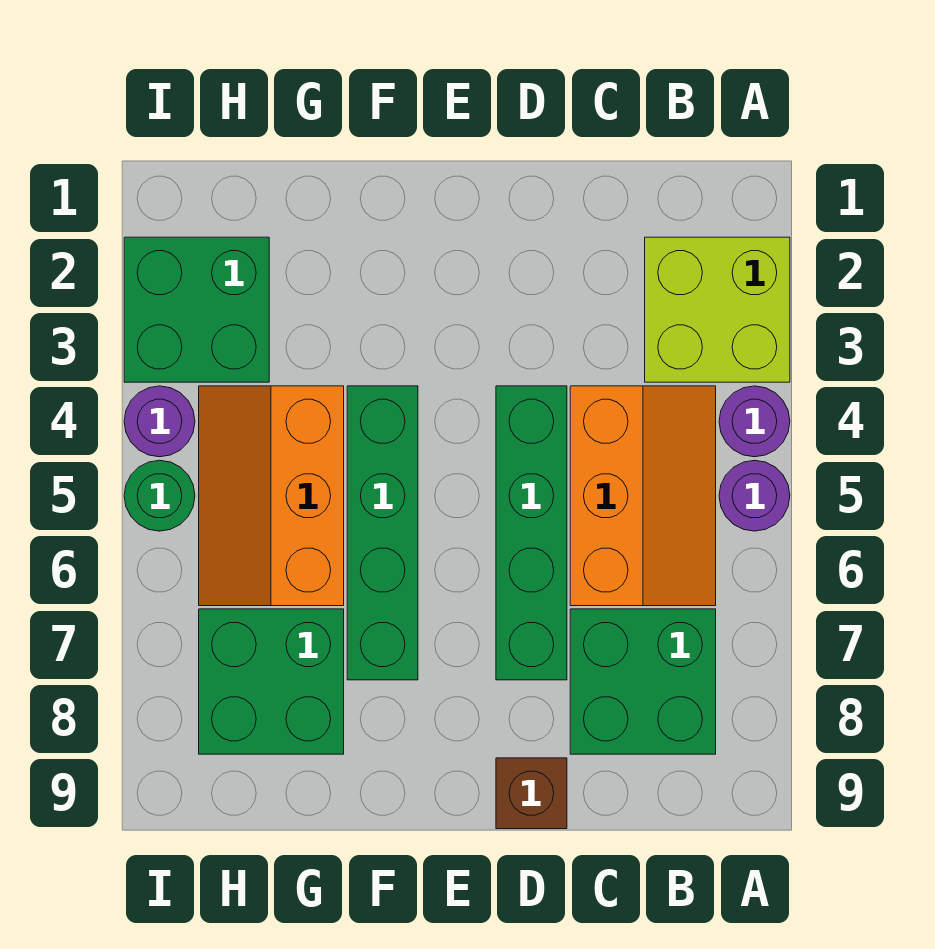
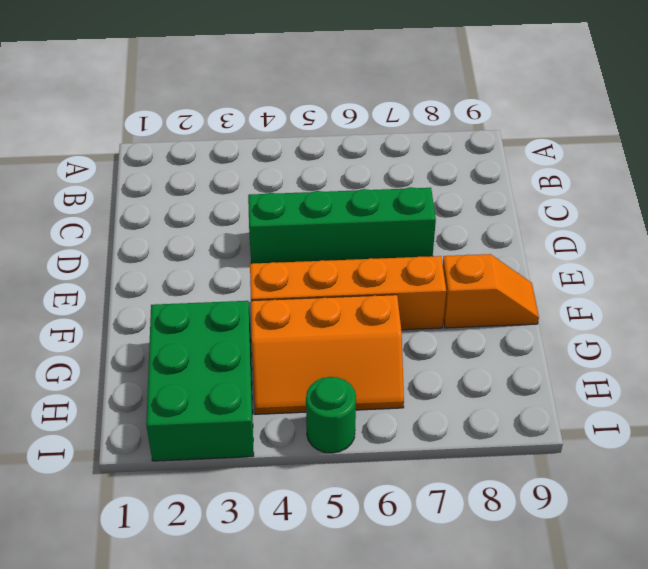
orange brick F4:F7 level 1 -> green brick F4:F7 level 1
orange slope F8:F9 level 1 top 8 -> none
green brick G2:I3 level 1 -> green brick H2:I3 level 1
none -> lime brick A2:B3 level 1
none -> purple round brick A4 level 1
none -> purple round brick A5 level 1

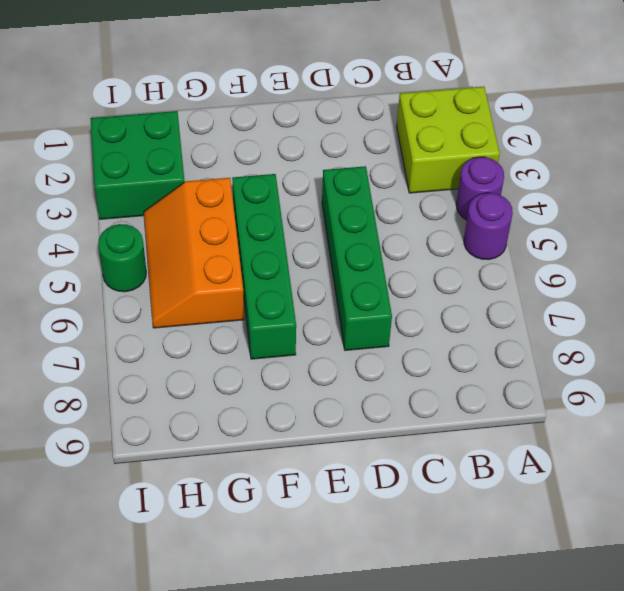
none -> orange slope B4:C6 level 1 top C
none -> green brick B7:C8 level 1
none -> brown brick D9 level 1

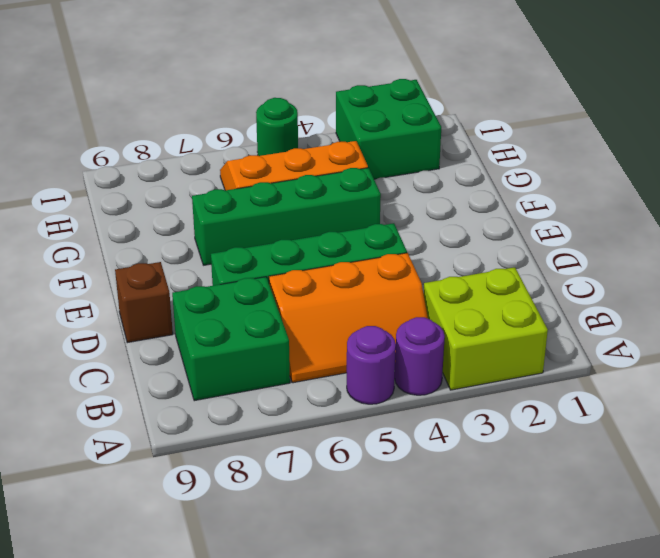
none -> green brick G7:H8 level 1
none -> purple round brick I4 level 1

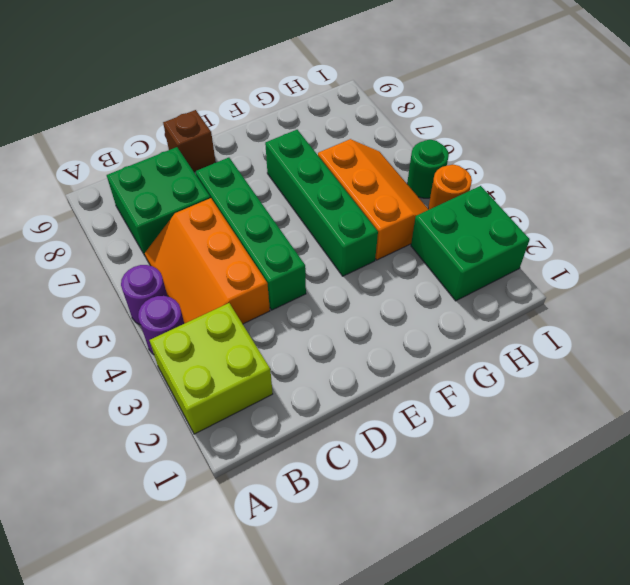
orange round brick I4 level 1 -> purple round brick I4 level 1
none -> green brick G7:H8 level 1

